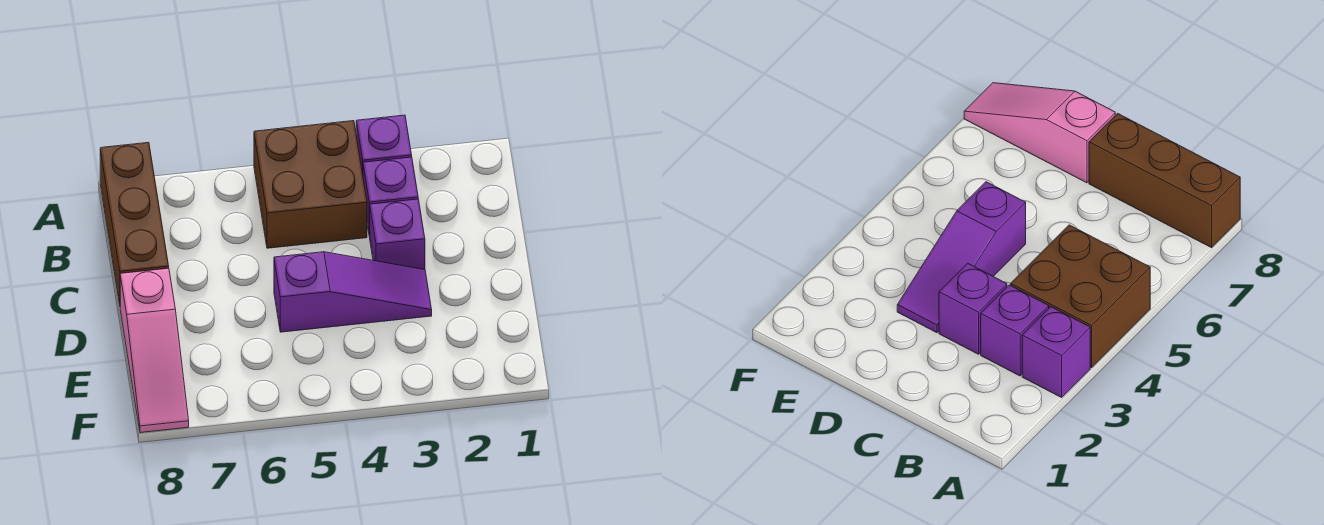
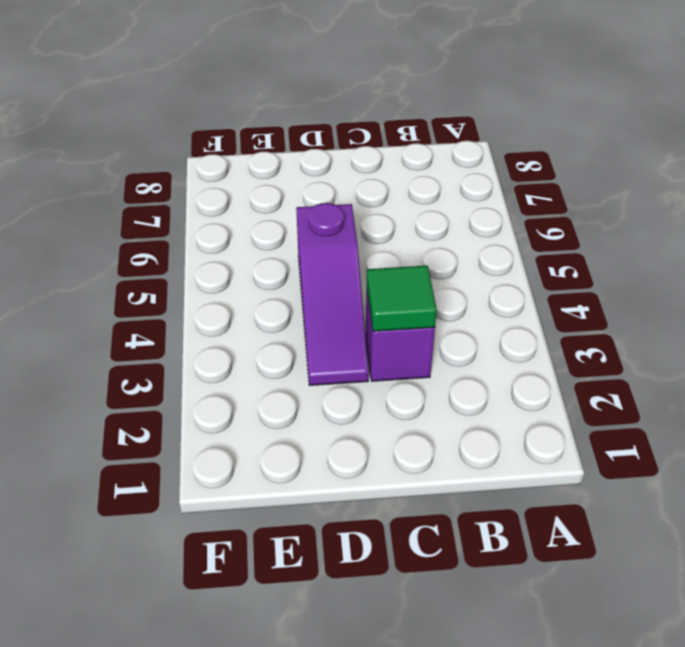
green tile C3 level 2 -> none
none -> purple brick A3 level 1
none -> brown brick A4:B5 level 1

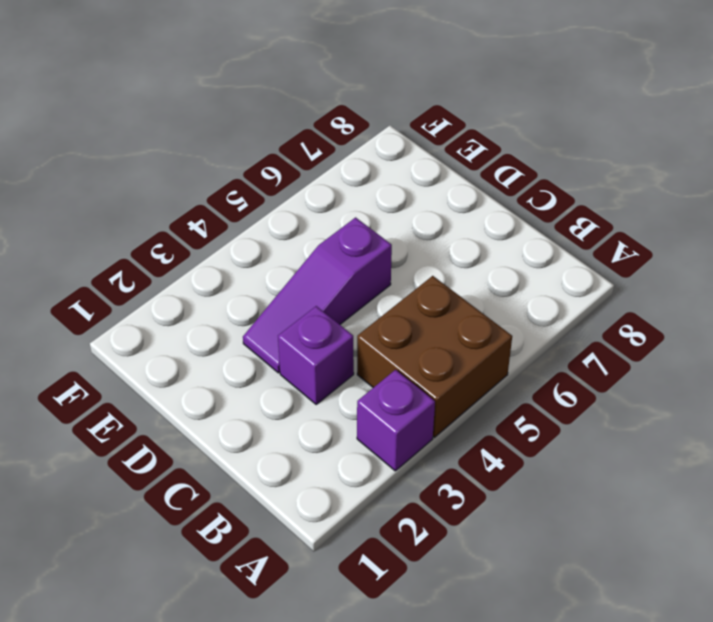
none -> brown brick A8:C8 level 1
none -> purple brick B3 level 1

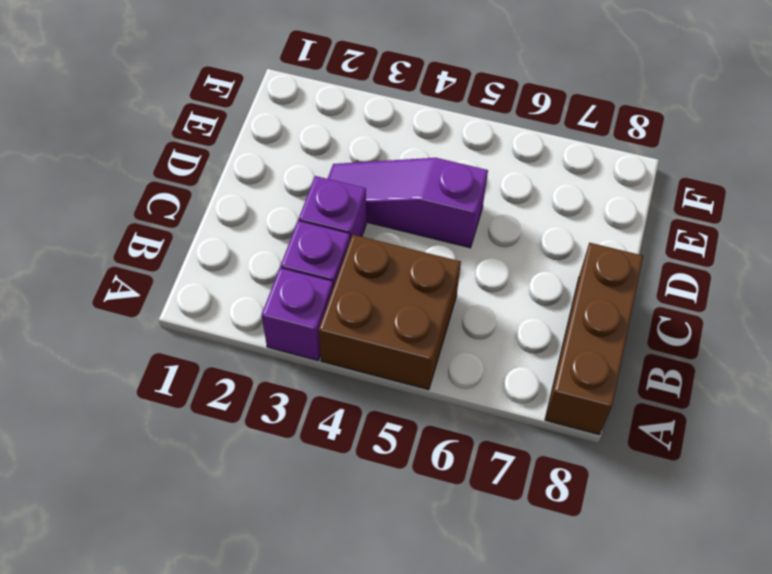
none -> pink slope D8:F8 level 1 top D

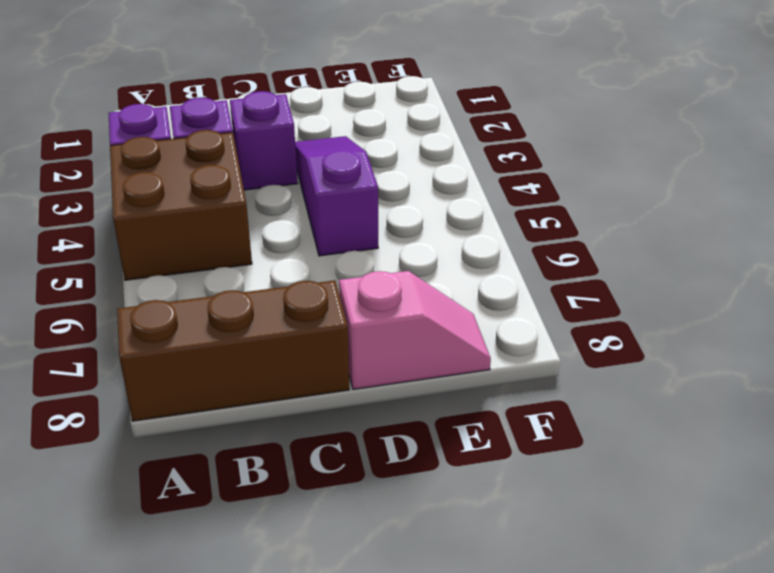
pink slope D8:E8 level 1 top D -> pink slope D8:F8 level 1 top D

